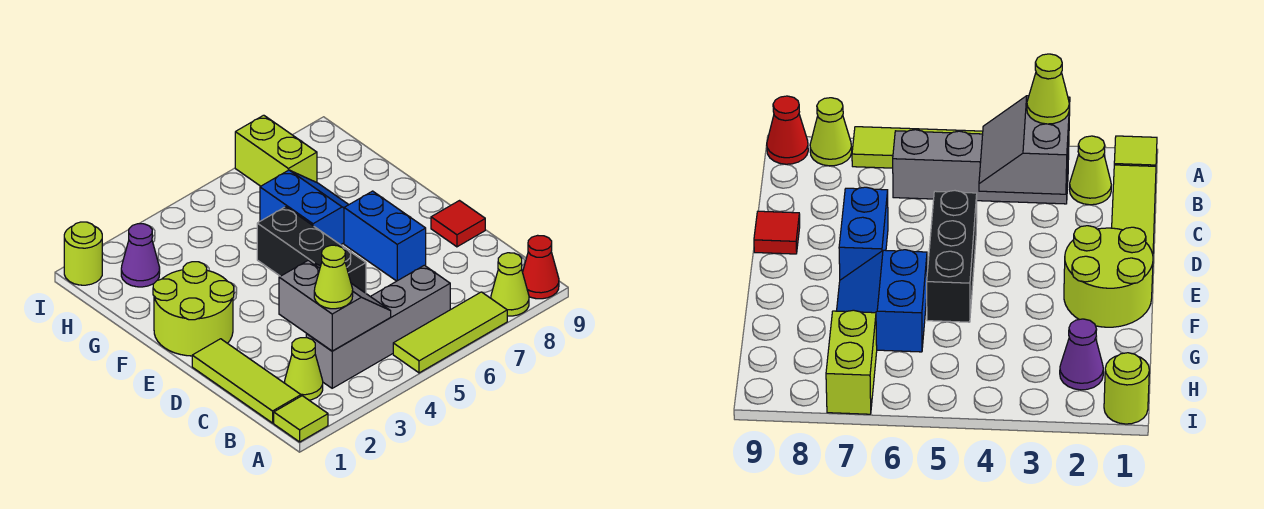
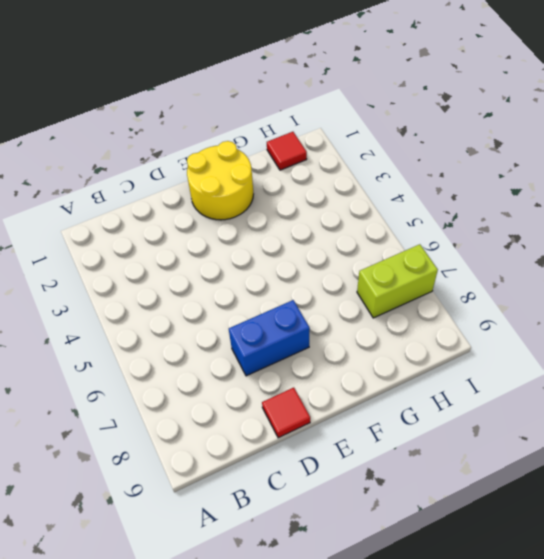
yellow round brick E1:F2 level 1 -> lime round brick E1:F2 level 1
red tile H1 level 1 -> none
none -> lime tile A1 level 1
none -> lime tile A5:A7 level 1
none -> lime cone A8 level 1

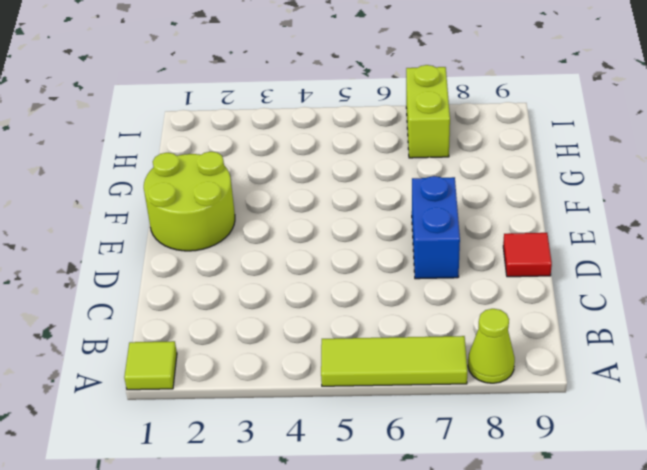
none -> red cone A9 level 1
none -> lime tile B1:D1 level 1
none -> lime cone B2 level 1

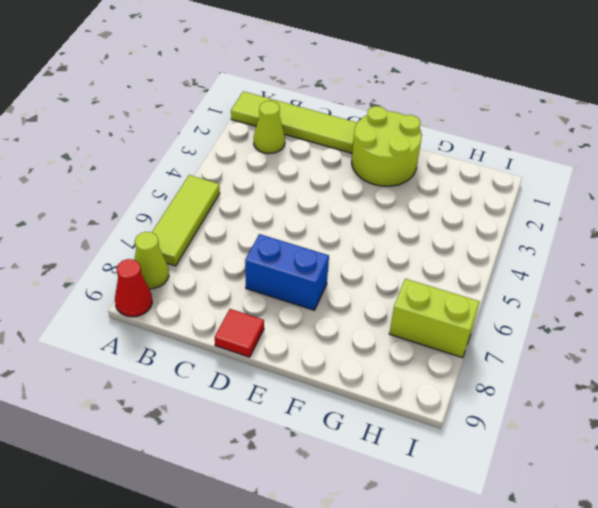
none -> grey brick B3:B6 level 1
none -> black brick D5:F5 level 1
none -> blue slope F6:G7 level 1 top 6

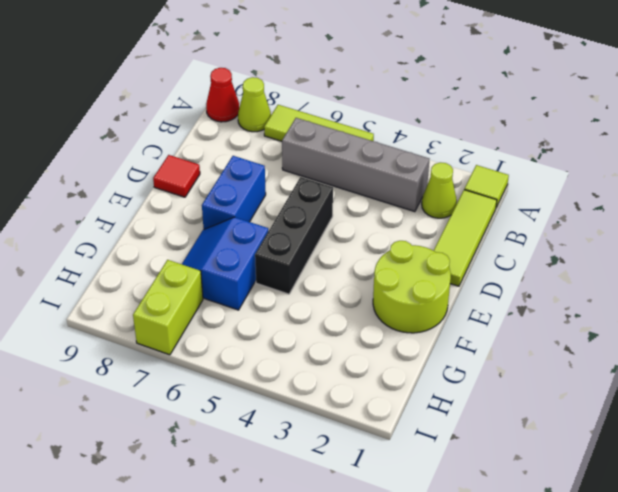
none -> purple cone H2 level 1
none -> lime round brick I1 level 1
none -> grey slope B3:C4 level 2 top 3

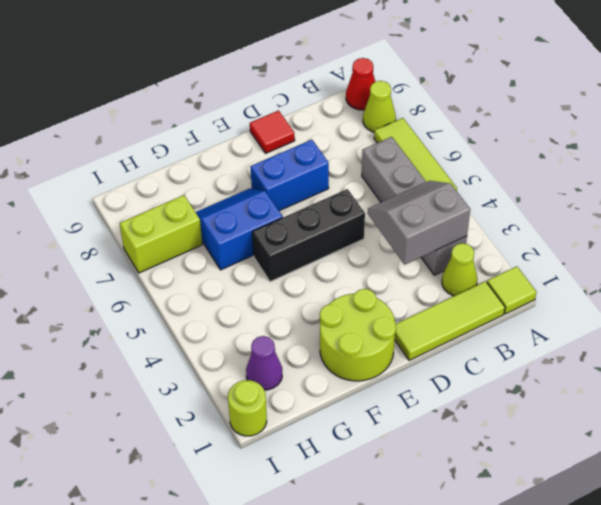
none -> lime cone B3 level 3

